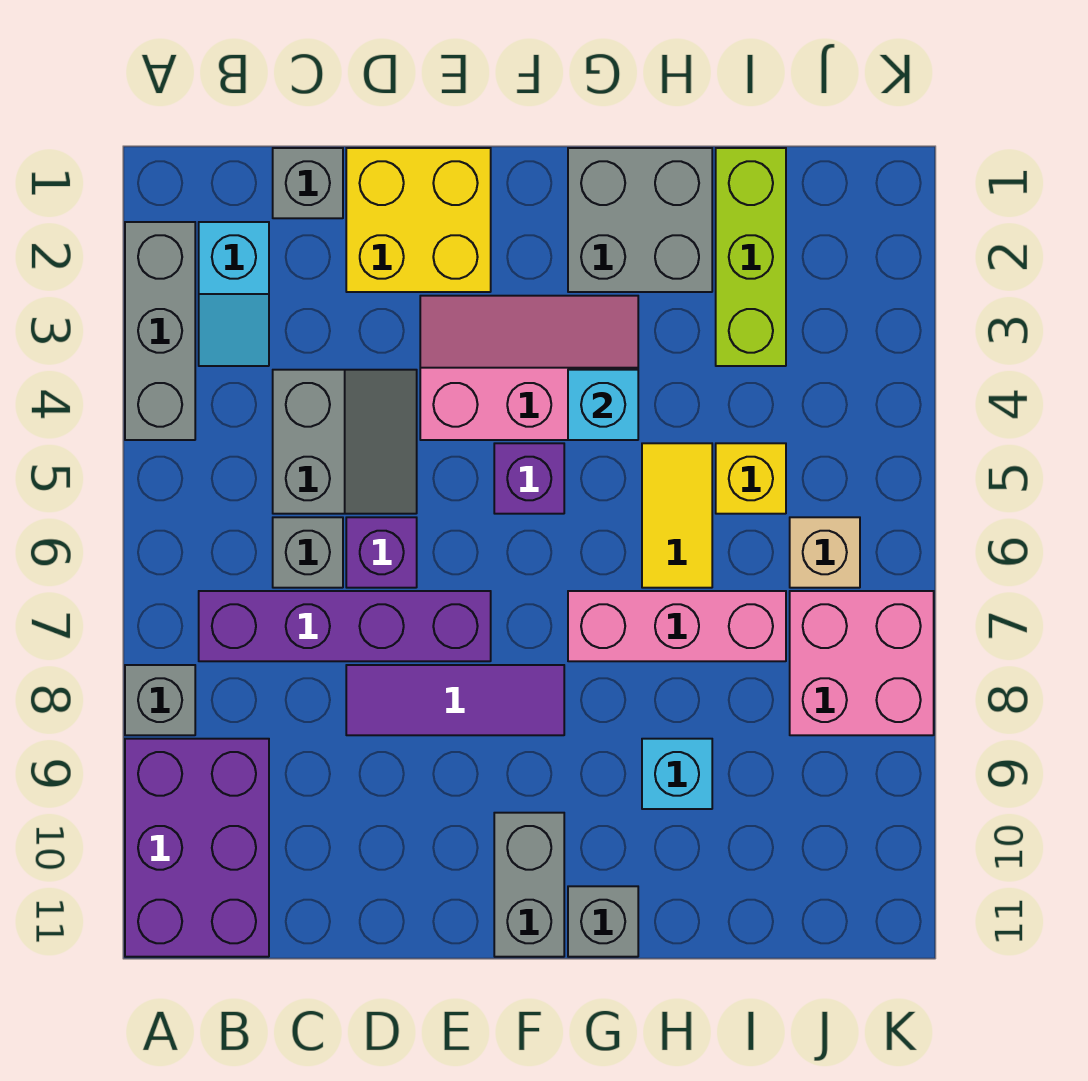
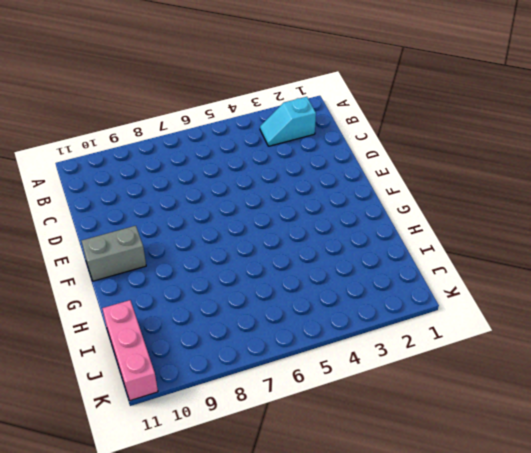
pink brick I11:K11 level 1 -> pink brick G7:I7 level 1
none -> grey brick A2:A4 level 1
none -> grey brick A8 level 1
none -> purple brick A9:B11 level 1

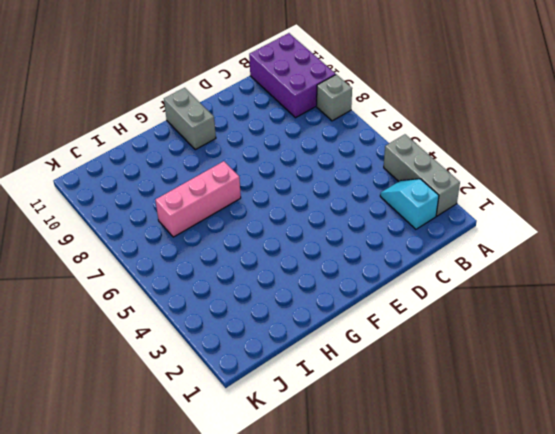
none -> purple brick B7:E7 level 1
none -> grey brick C1 level 1
none -> grey slope C4:D5 level 1 top C

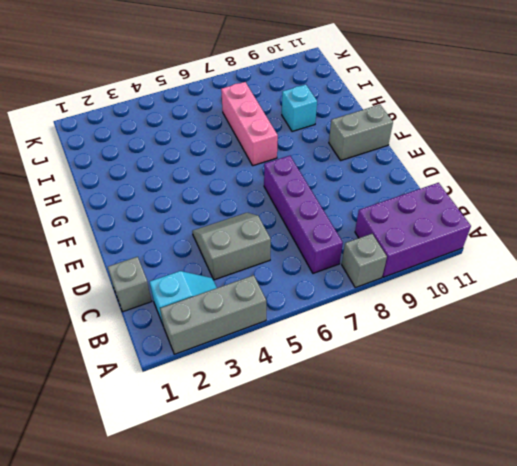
none -> grey brick C6 level 1
none -> yellow brick D1:E2 level 1
none -> purple brick D6 level 1

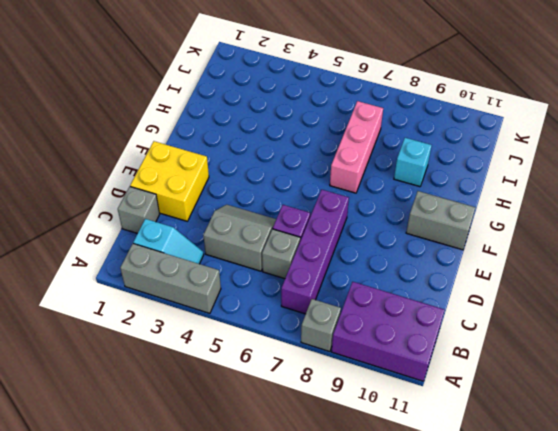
none -> purple tile D8:F8 level 1
none -> pink slope E3:G4 level 1 top 4
none -> purple brick F5 level 1

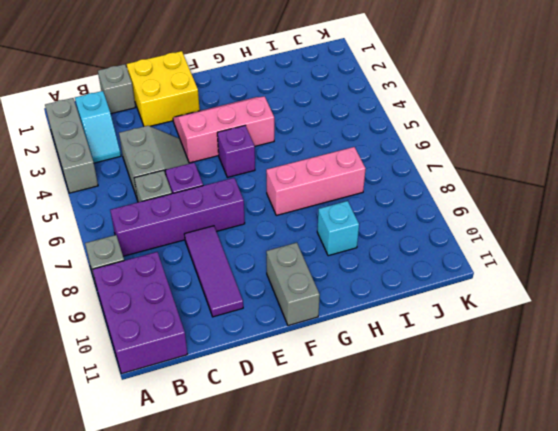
purple tile D8:D10 level 1 -> purple tile D8:F8 level 1
none -> grey brick G1:H2 level 1
none -> grey brick G11 level 1
none -> yellow tile H5:H6 level 1

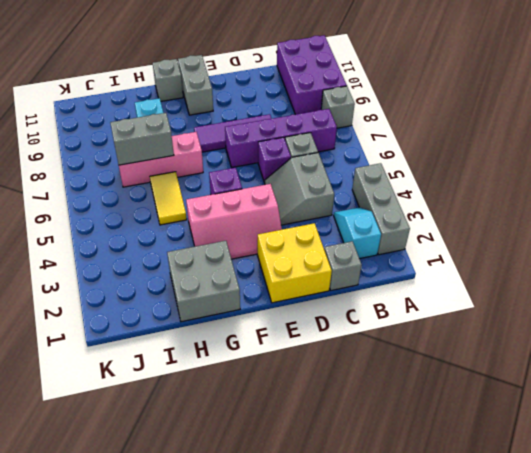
grey brick H7:I7 level 2 -> none
none -> lime brick I1:I3 level 1
none -> yellow brick I5 level 1
none -> tan brick J6 level 1

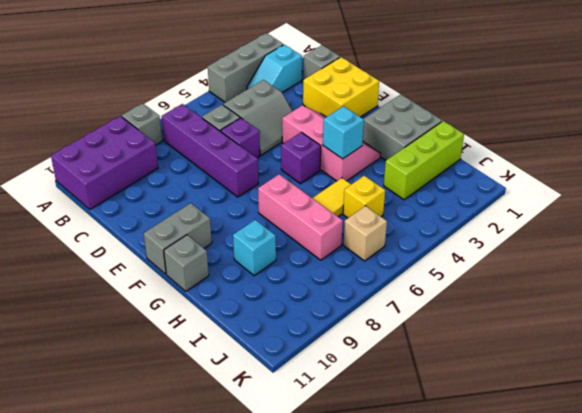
none -> purple tile D8:F8 level 1
none -> pink brick J7:K8 level 1

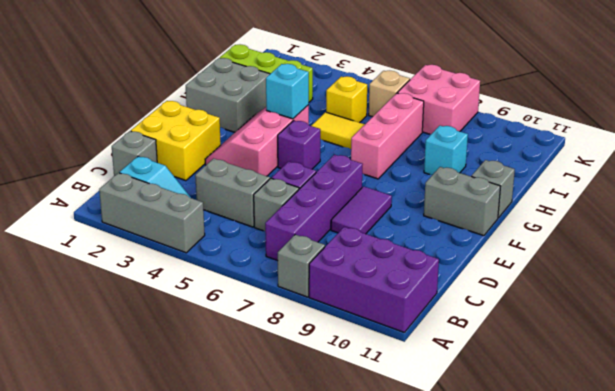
purple tile D8:E8 level 1 -> purple tile D8:F8 level 1

